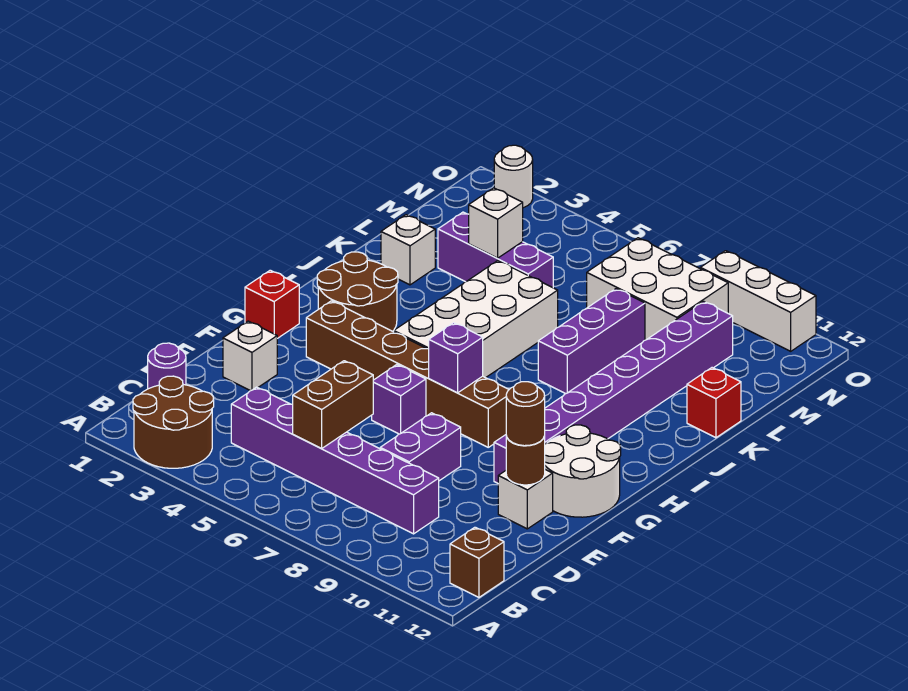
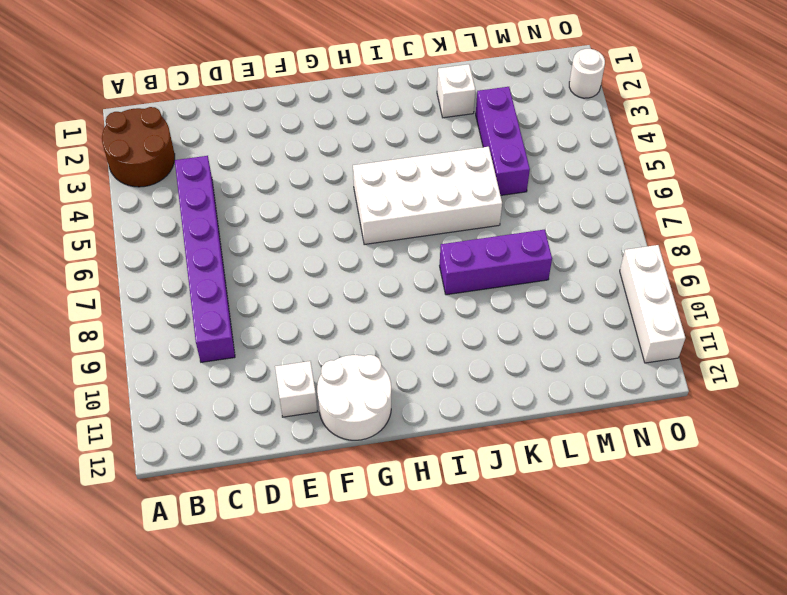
none -> brown brick B12 level 1
none -> purple round brick C1 level 1
none -> purple brick D8:E8 level 1

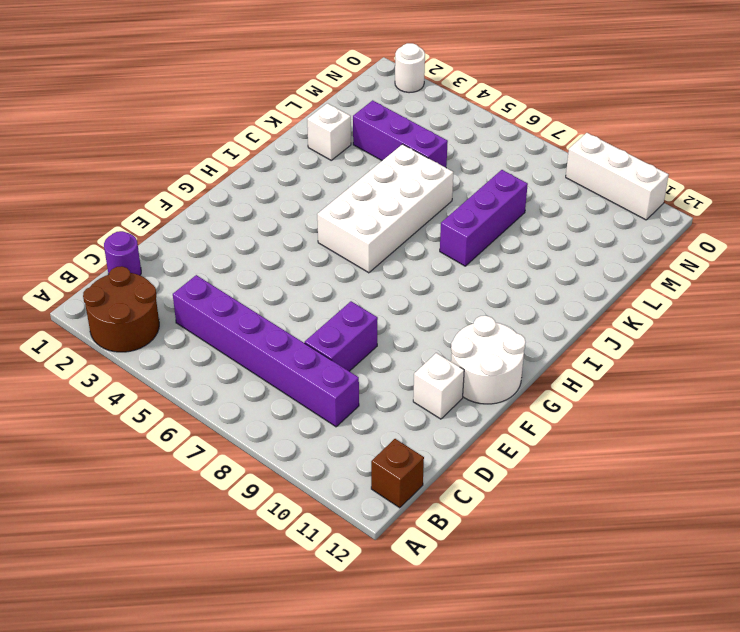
none -> white brick E2 level 1
none -> purple brick F6 level 1
none -> purple brick F10:M10 level 1

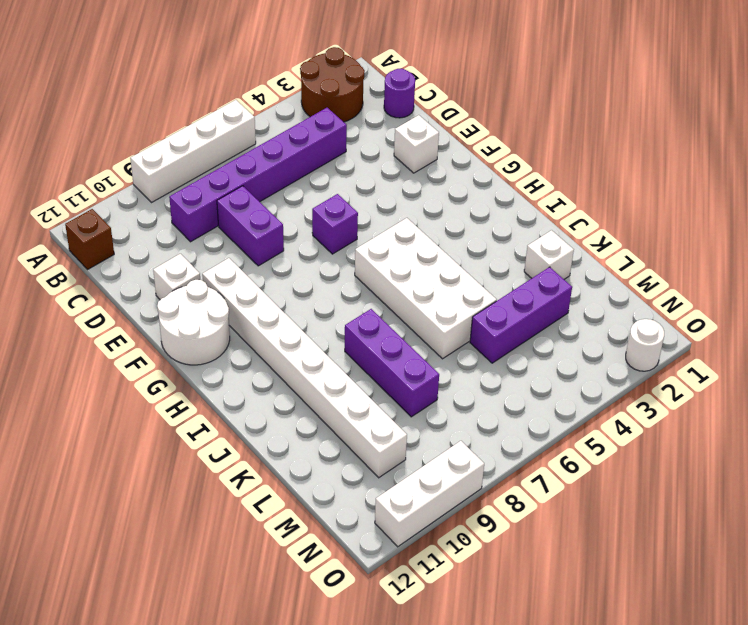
white brick A6:A9 level 1 -> none
white brick F10:M10 level 1 -> purple brick F10:M10 level 1
none -> red brick G1 level 1
none -> brown brick G3:G8 level 1
none -> brown round brick H2:I3 level 1

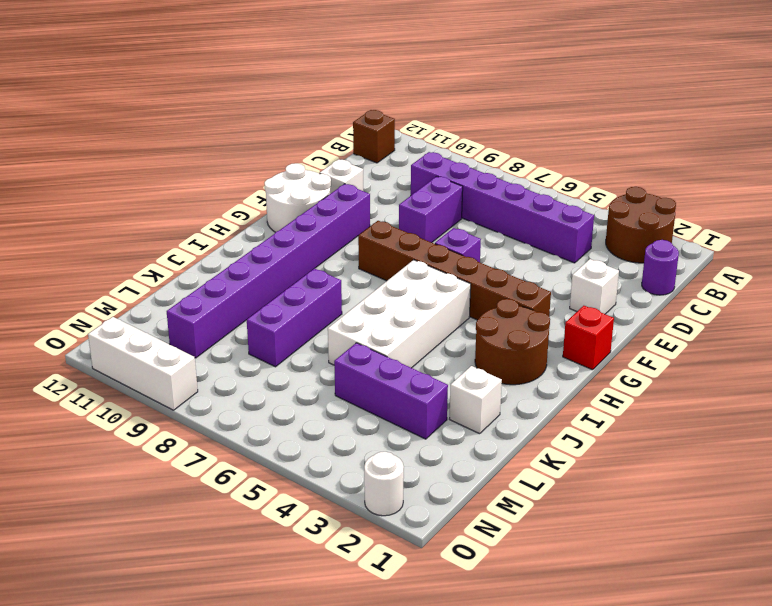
none -> red brick K12 level 1
none -> white brick M7:N9 level 1
none -> brown brick C6:D6 level 2

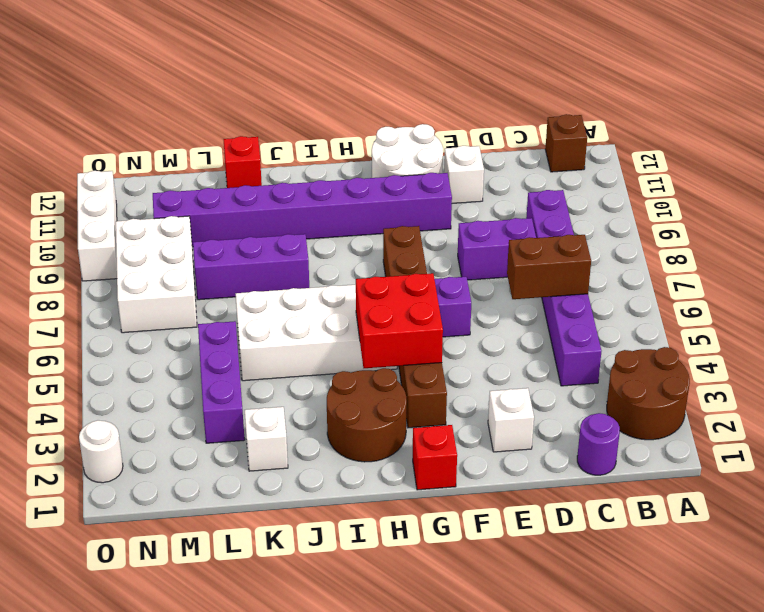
red brick G4:H5 level 2 -> none
none -> brown round brick E11 level 2
none -> purple brick G7 level 2
none -> white brick L4 level 2

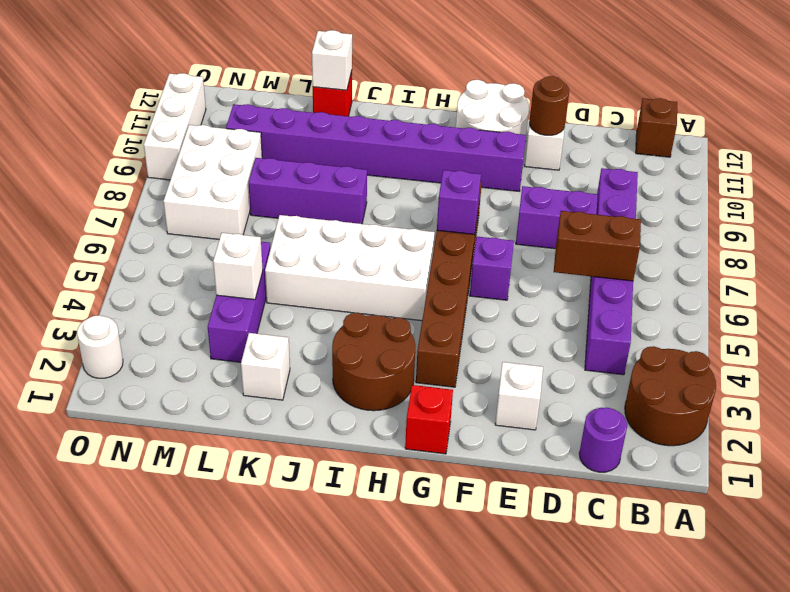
white brick K12 level 2 -> none
none -> brown round brick E11 level 3

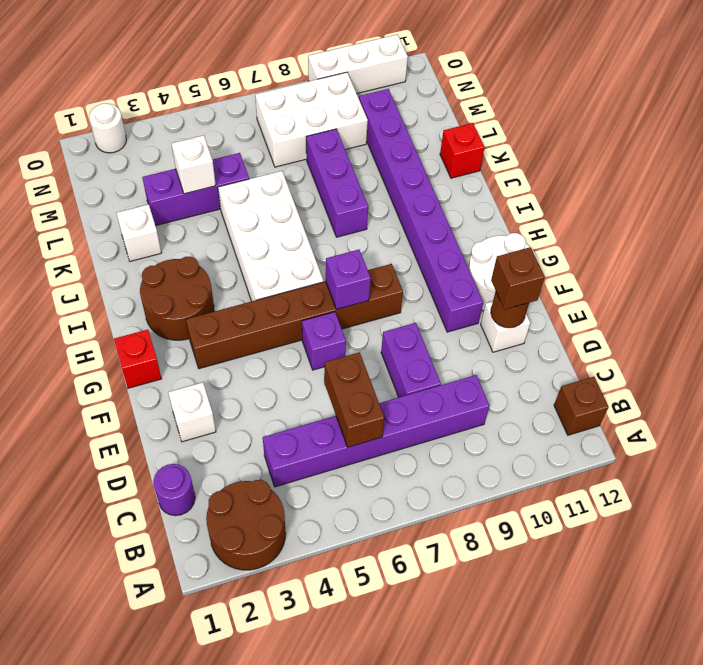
brown brick E11 level 3 -> brown round brick E11 level 3

